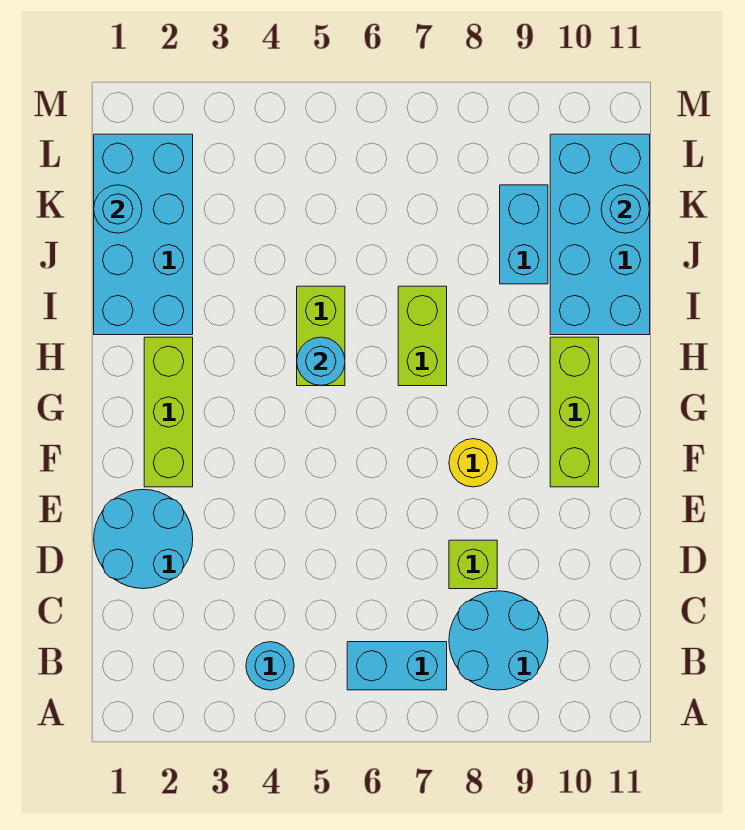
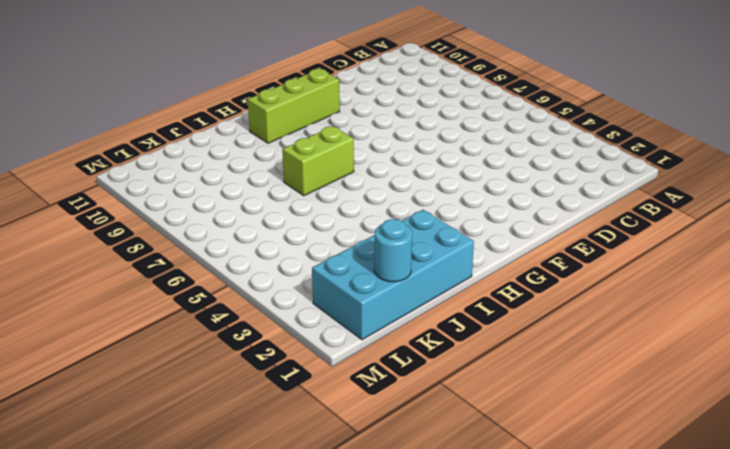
none -> cyan round brick B4 level 1
none -> cyan brick B6:B7 level 1
none -> cyan round brick B8:C9 level 1

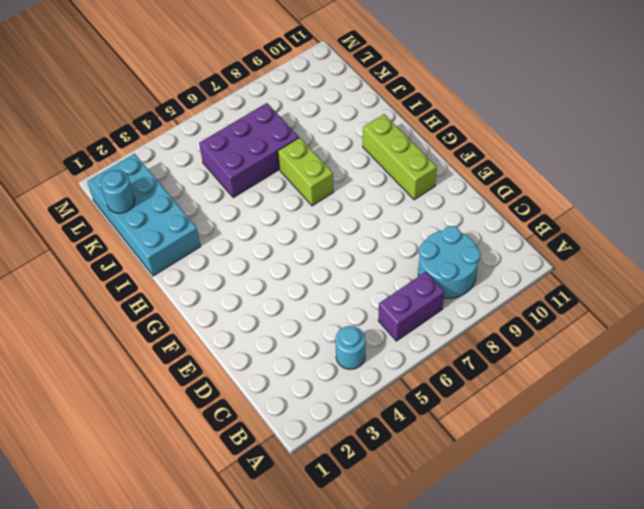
purple brick B6:B7 level 1 -> cyan brick B6:B7 level 1
purple brick J5:K7 level 1 -> none
none -> cyan round brick D1:E2 level 1
none -> lime brick D8 level 1
none -> lime brick F2:H2 level 1

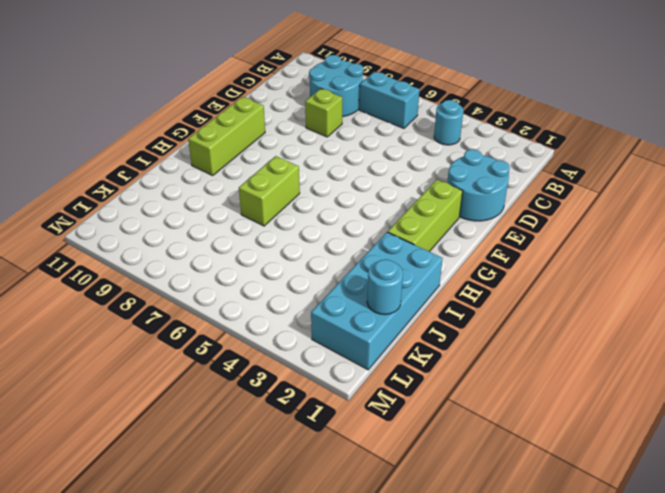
none -> yellow round brick F8 level 1
none -> lime brick H5:I5 level 1
none -> cyan brick I10:L11 level 1

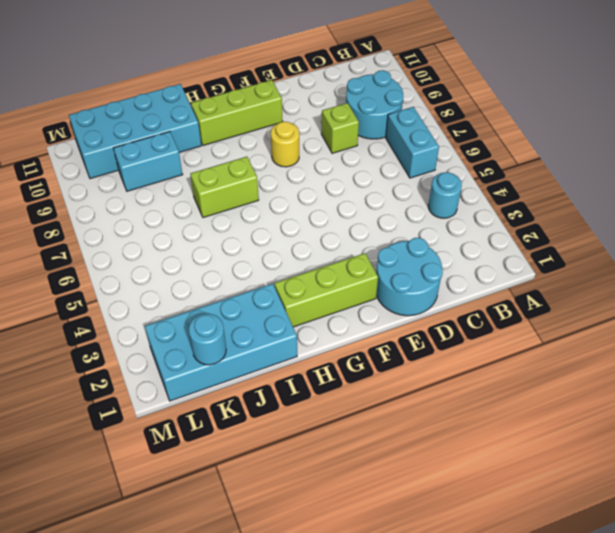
none -> lime brick H5:I5 level 1
none -> cyan round brick H5 level 2
none -> cyan round brick K11 level 2

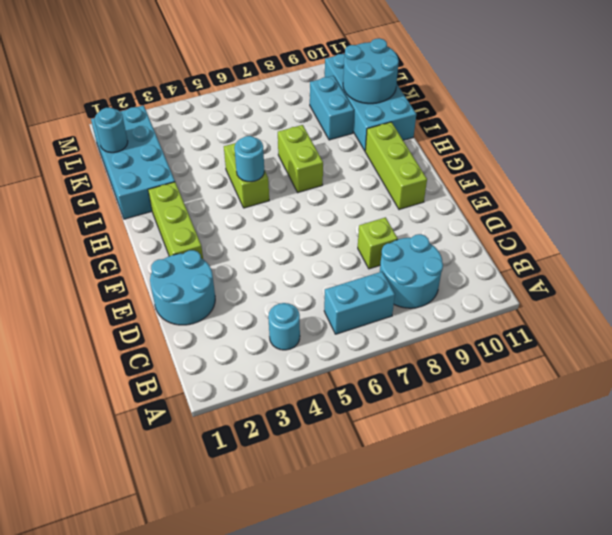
cyan round brick J10:K11 level 2 -> cyan round brick K11 level 2
none -> yellow round brick F8 level 1

